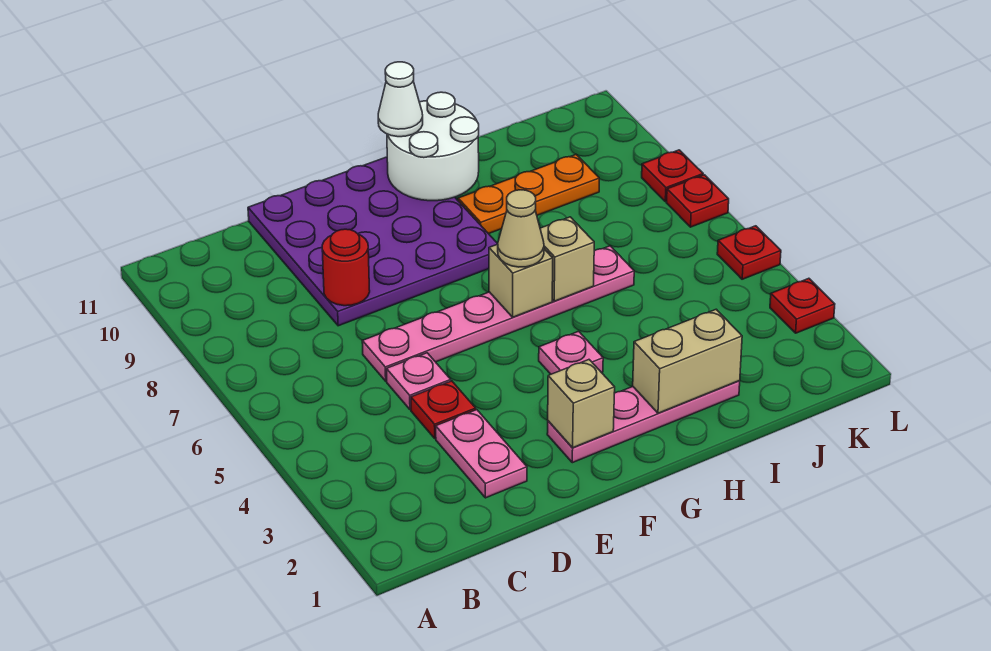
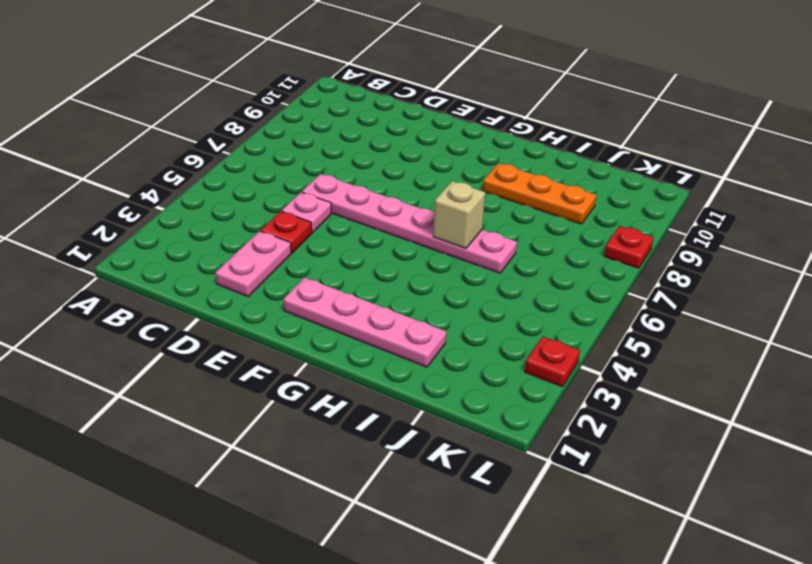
none -> purple plate D8:G11 level 1
none -> pink plate G4 level 1
none -> red plate L5 level 1

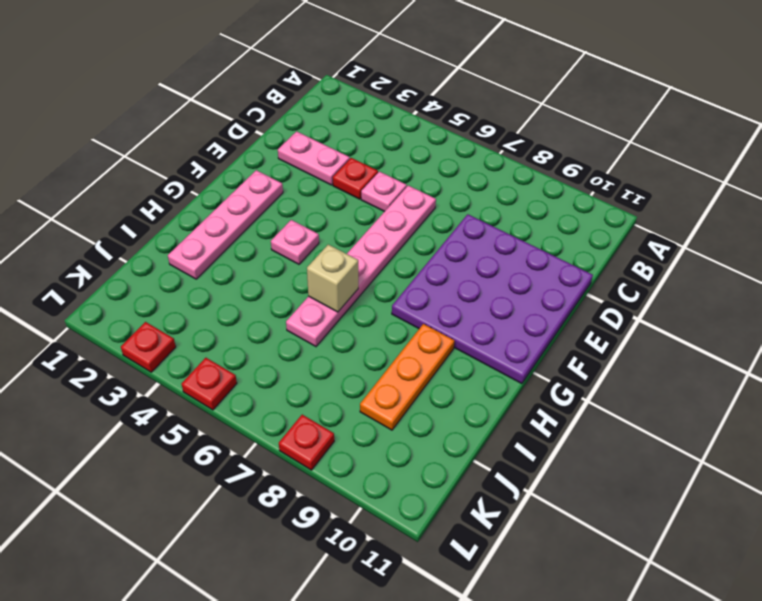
none -> red plate L7 level 1
none -> red round brick D8 level 2
none -> tan brick F2 level 2

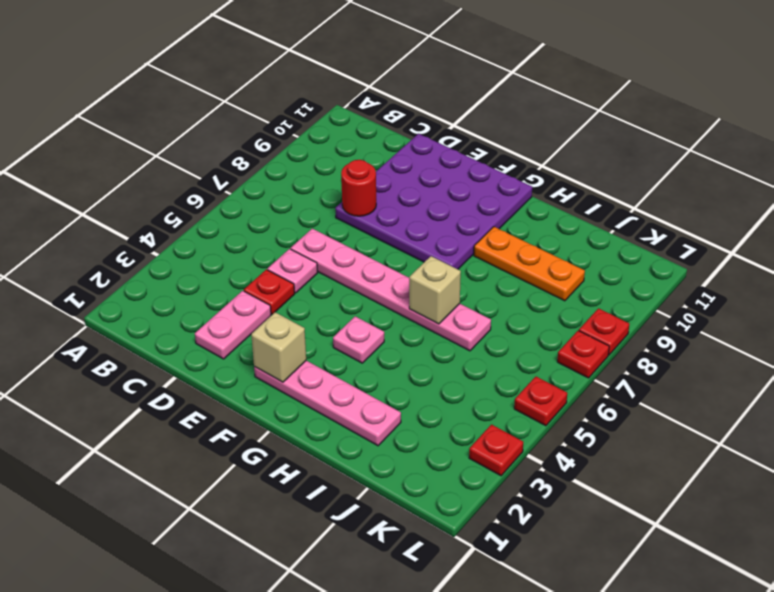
none -> tan brick G6 level 2
none -> white round brick G10:H11 level 2
none -> tan brick H2:I2 level 2

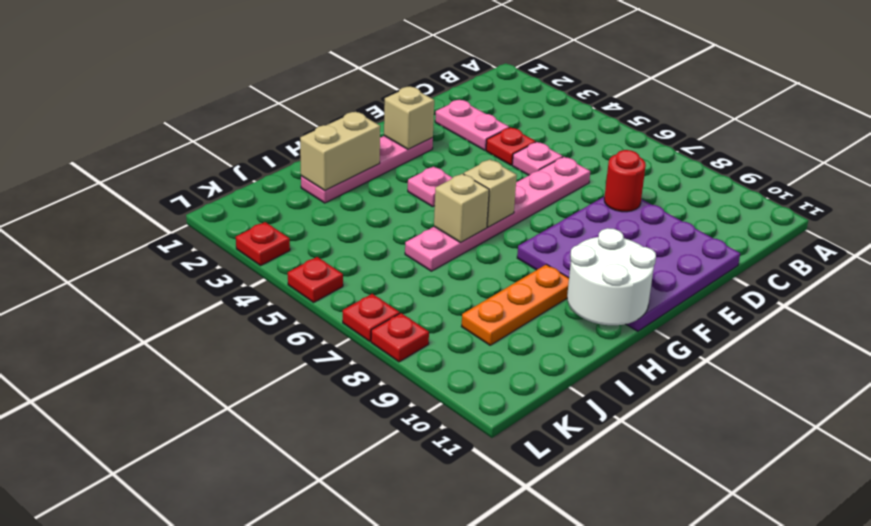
none -> tan cone G6 level 3
none -> white cone G11 level 3

